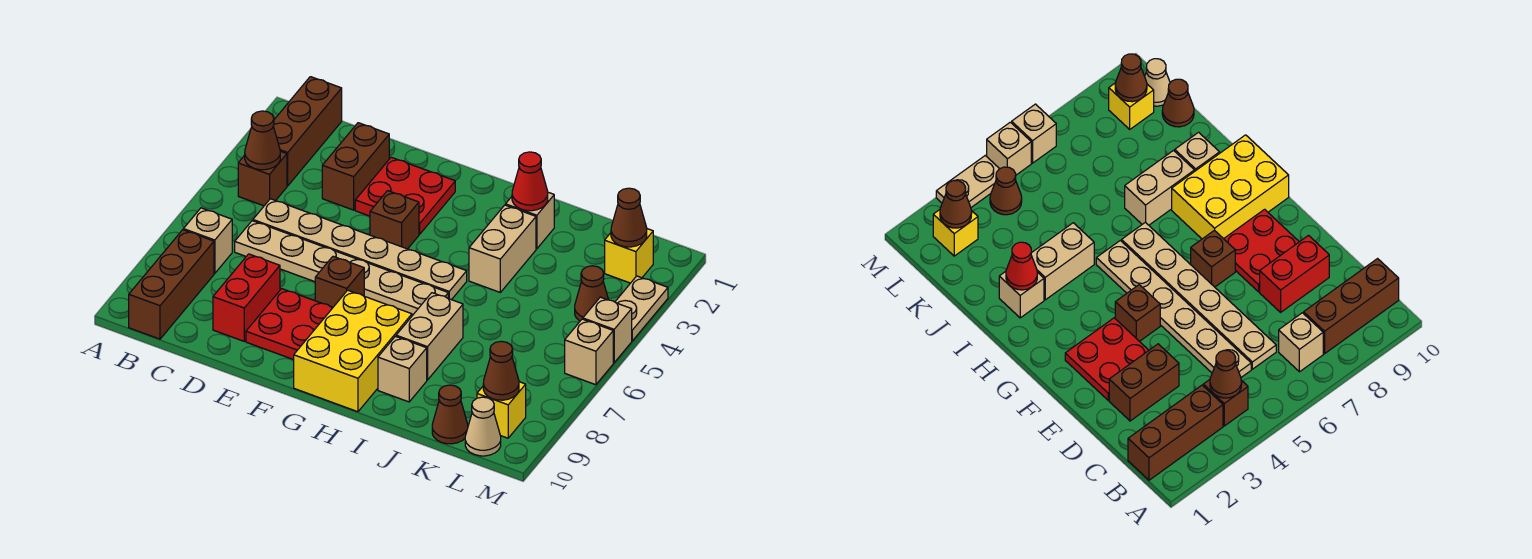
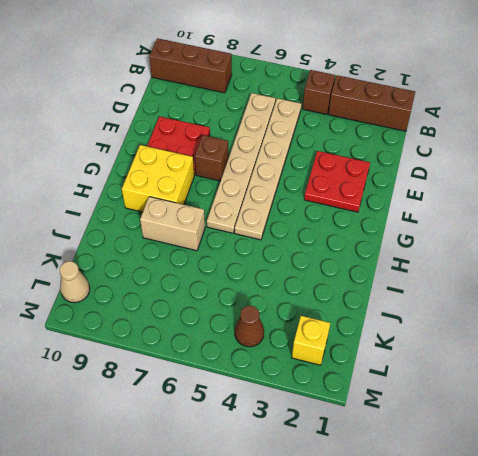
yellow brick G8:H9 level 1 -> yellow brick G8:H10 level 1
none -> tan brick B7 level 1
none -> brown brick D2:D3 level 1
none -> red brick D8:D9 level 1

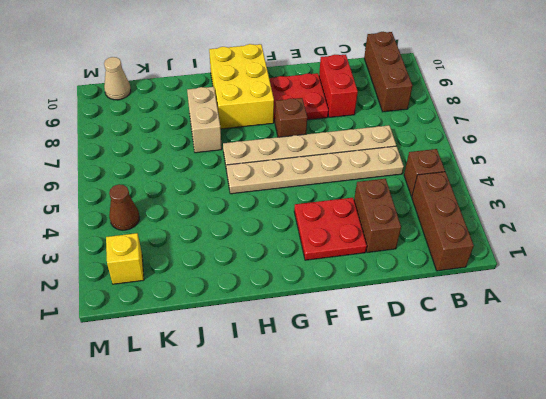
none -> tan brick B7 level 1
none -> brown brick F4 level 1
none -> tan brick I2 level 1

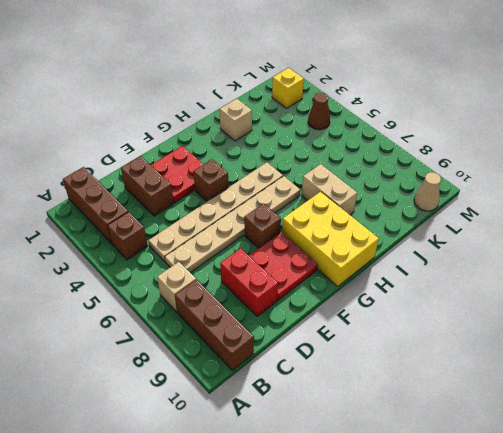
none -> tan brick I3:I4 level 1
none -> tan brick I9 level 1
none -> brown cone K10 level 1

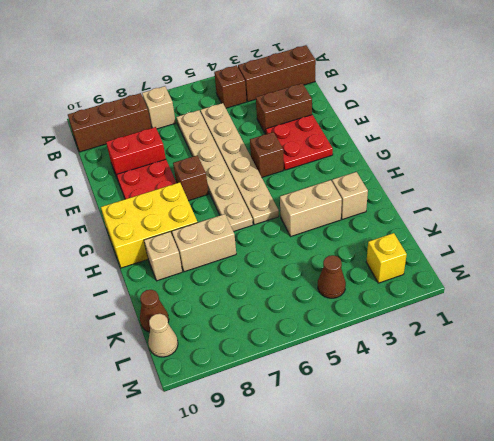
none -> yellow brick L9 level 1
none -> tan plate M3:M4 level 1
none -> tan brick M5 level 1

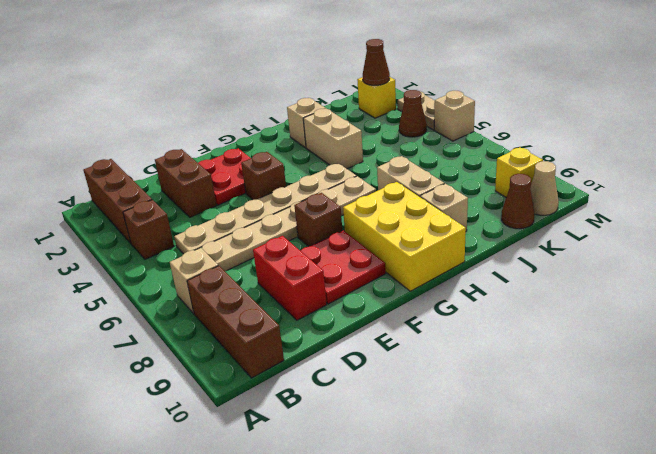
none -> tan brick M6 level 1
none -> brown cone B4 level 2
none -> red cone I2 level 2

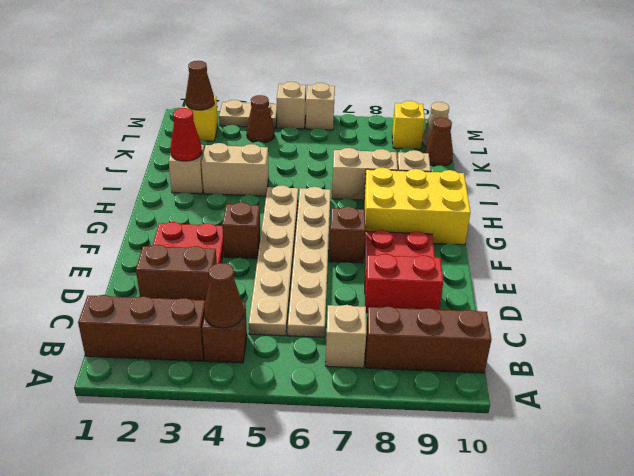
none -> brown cone L9 level 2

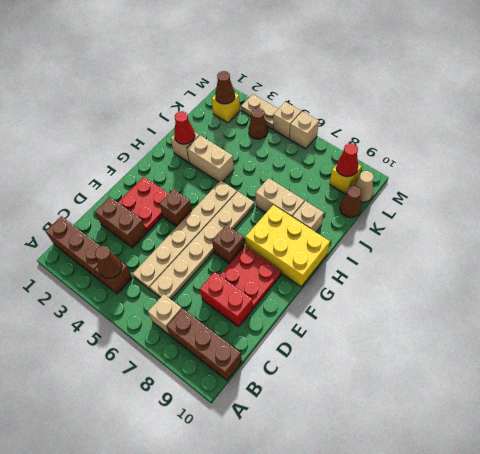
red cone L9 level 2 -> brown cone L9 level 2

